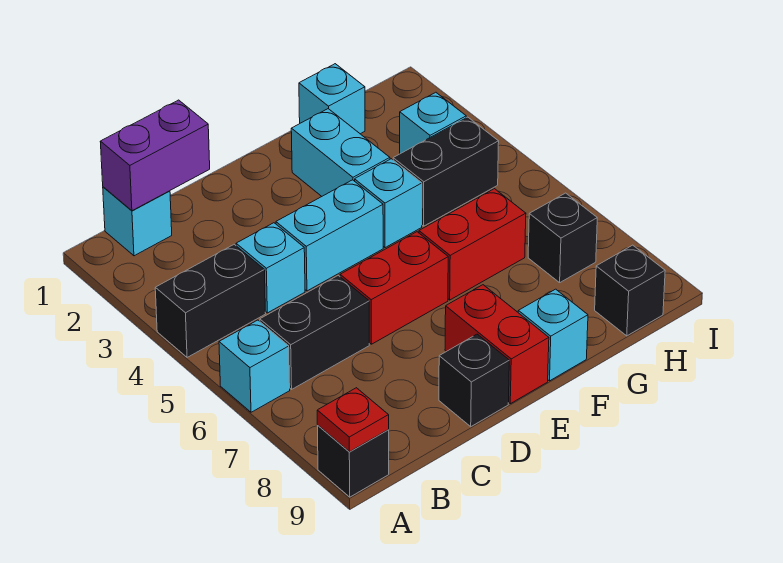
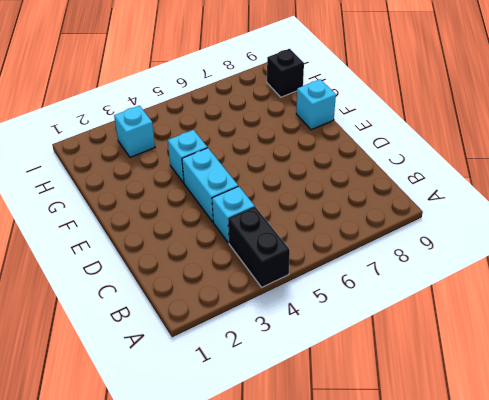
none -> cyan brick A6 level 1
none -> black brick A9 level 1
none -> cyan brick B1 level 1

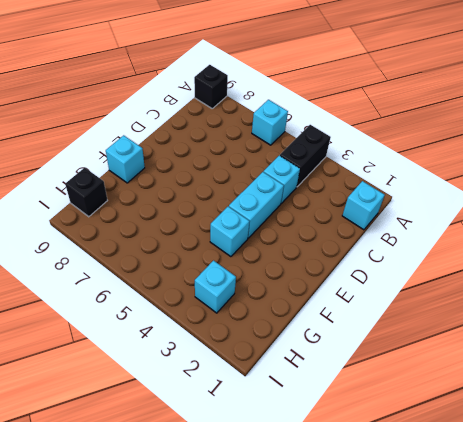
none -> black brick B6:C6 level 1
none -> red brick D6:E6 level 1
none -> black brick D9 level 1

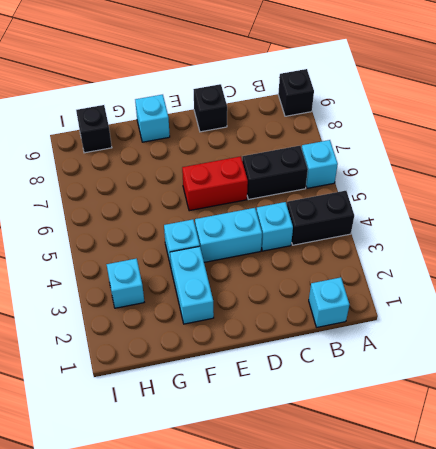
none -> red brick E8:E9 level 1
none -> red brick F6:G6 level 1
none -> cyan brick G1 level 1

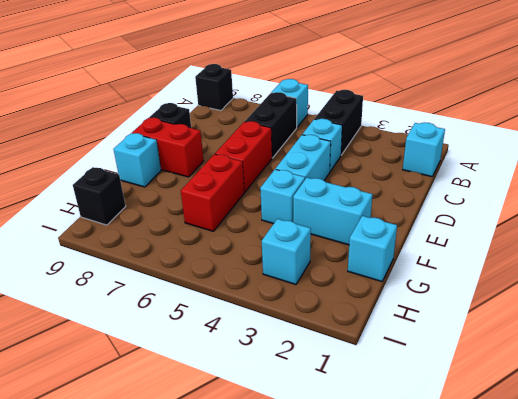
none -> black brick G4:H4 level 1
none -> black brick H7 level 1
none -> red plate A9 level 2

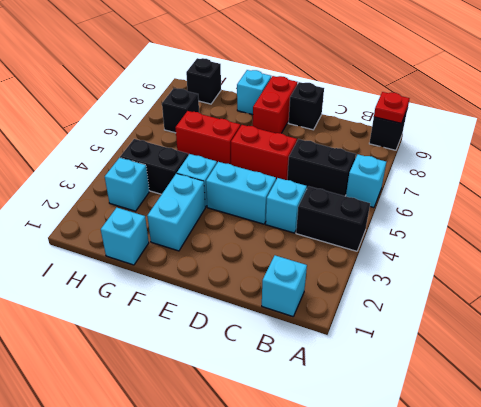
none -> purple brick B1:C1 level 2

